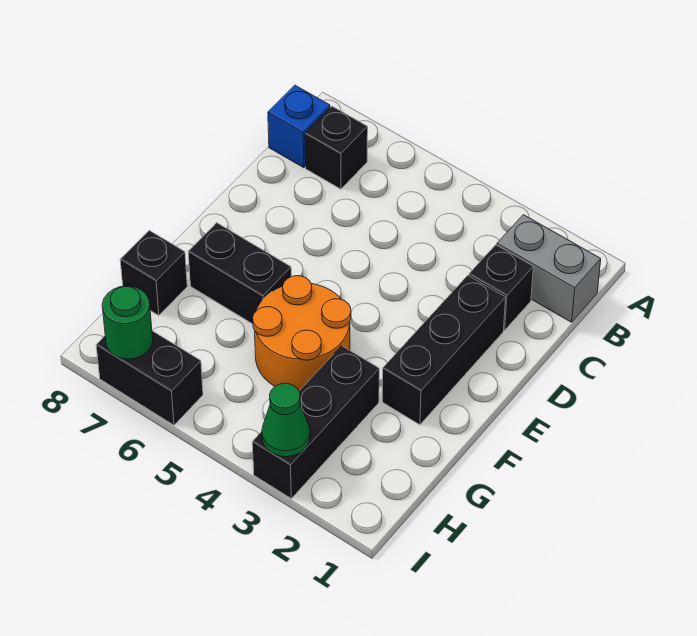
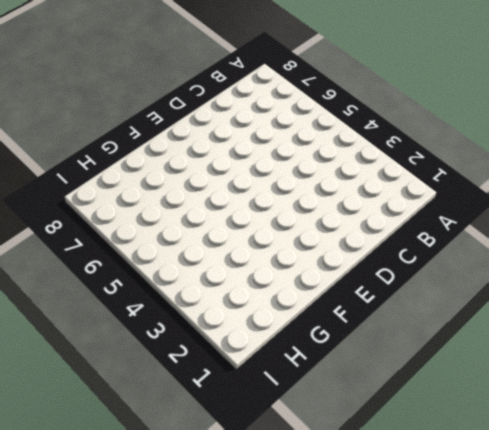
none -> grey brick B1:B2 level 1
none -> black brick B7 level 1
none -> blue brick B8 level 1

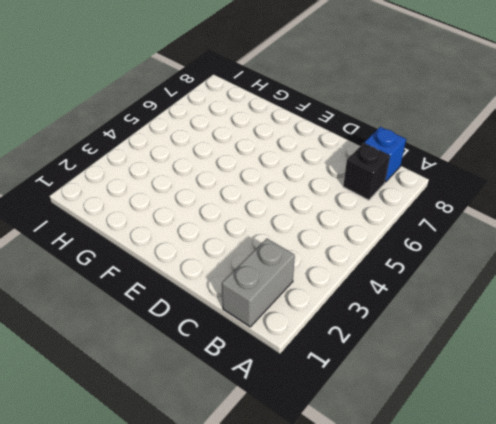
none -> black brick C2 level 1
none -> black brick D2:F2 level 1
none -> orange round brick F4:G5 level 1

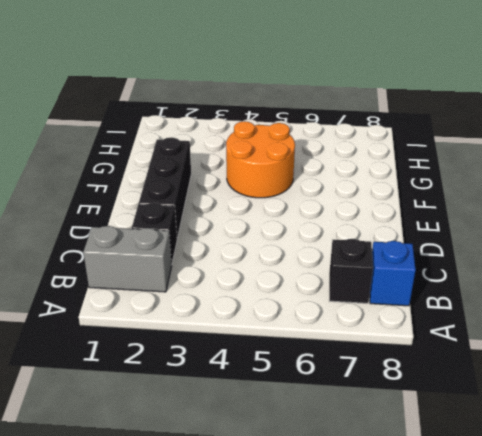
none -> black brick F6:F7 level 1
none -> black brick G3:I3 level 1
none -> black brick G8 level 1

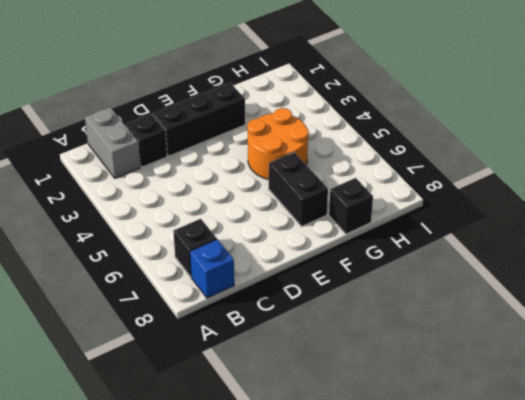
none -> black brick G3:I3 level 1
none -> black brick I6:I7 level 1
none -> green cone I3 level 2

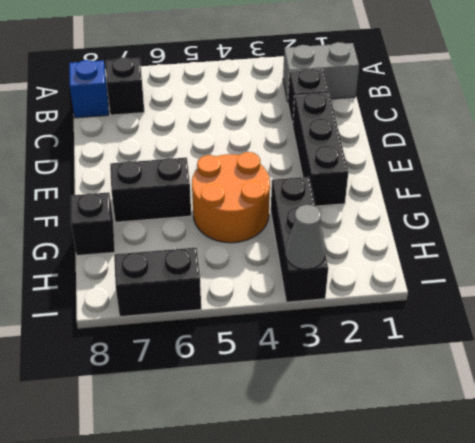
grey cone I3 level 2 -> green cone I3 level 2
none -> green round brick I7 level 2

